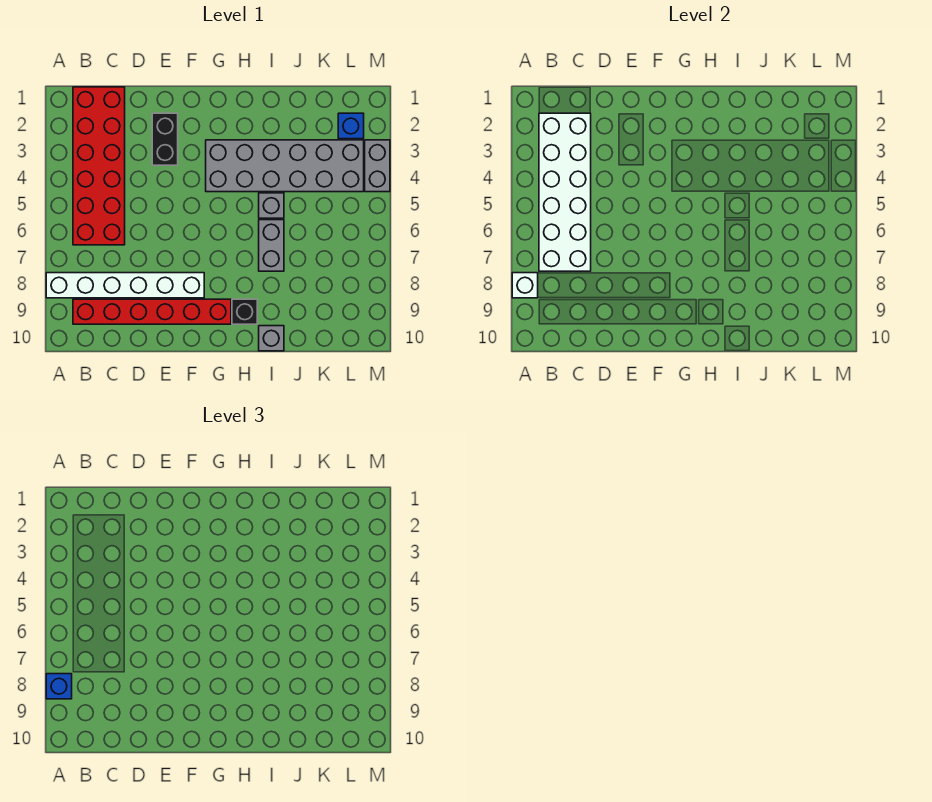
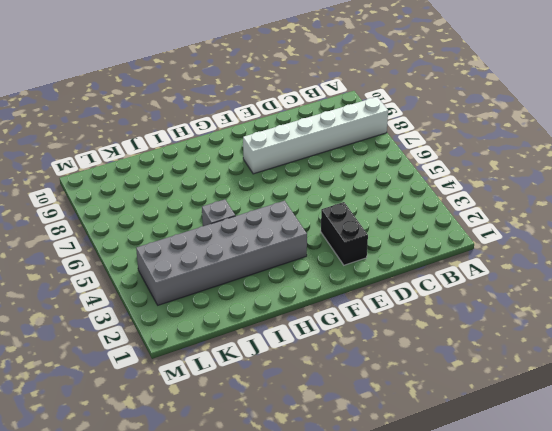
none -> red brick B1:C6 level 1
none -> red brick B9:G9 level 1
none -> black brick H9 level 1

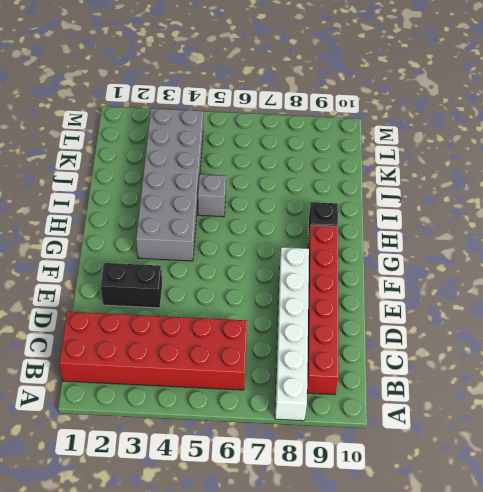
none -> grey brick I6:I7 level 1
none -> grey brick I10 level 1
none -> blue brick L2 level 1

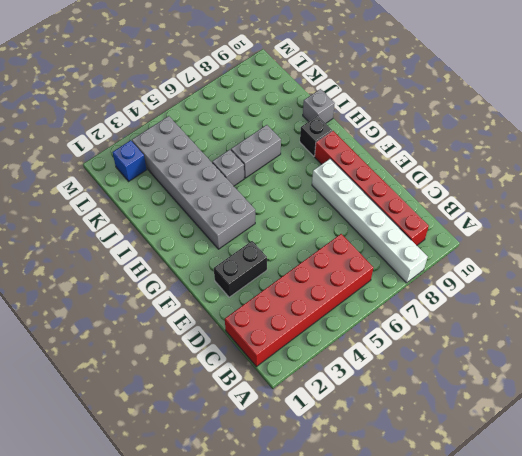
none -> grey brick M3:M4 level 1
none -> white brick A8 level 2
none -> white brick B2:C7 level 2

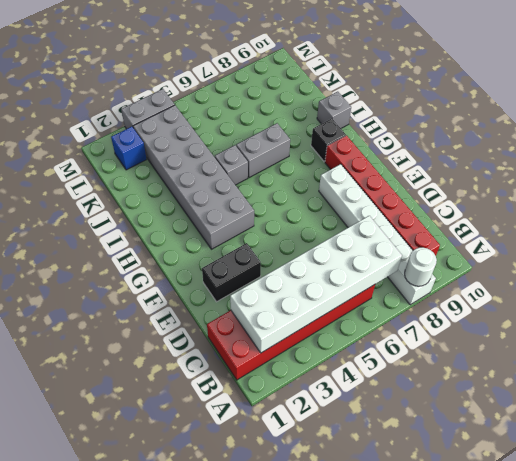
white round brick A8 level 2 -> white brick A8 level 2
none -> blue brick A8 level 3

